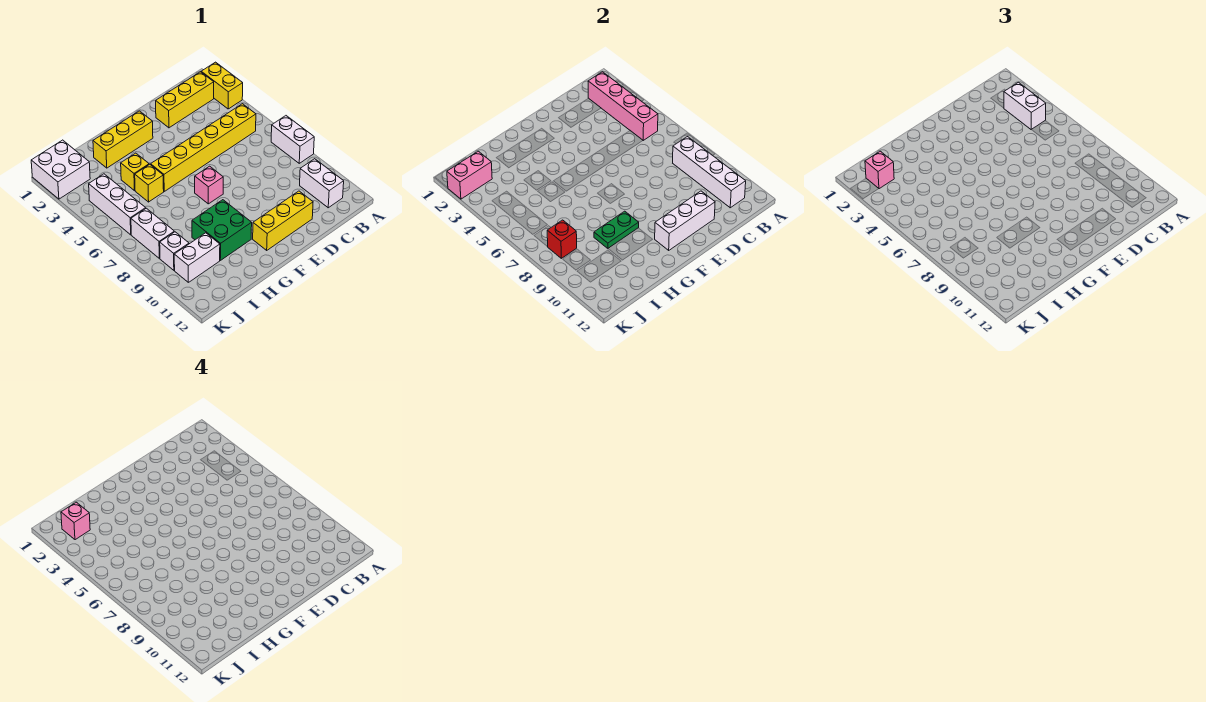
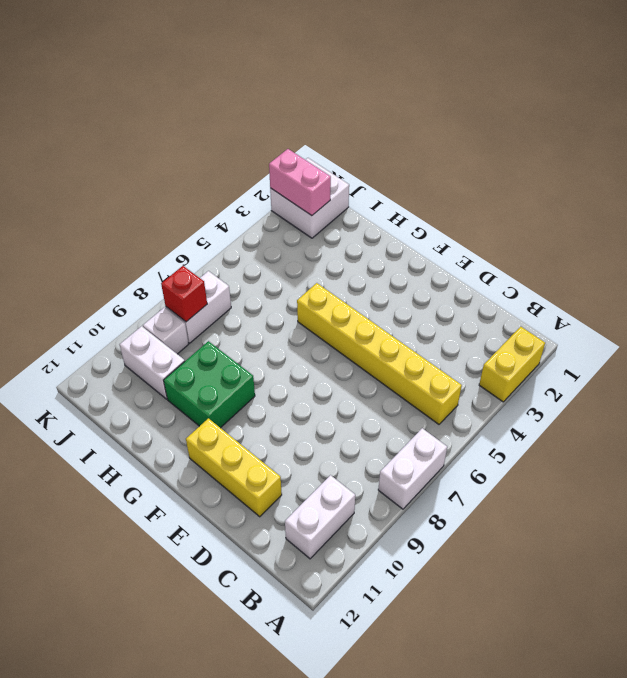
none -> yellow brick B2:D2 level 1
none -> yellow brick F2:H2 level 1
none -> pink brick F7 level 1

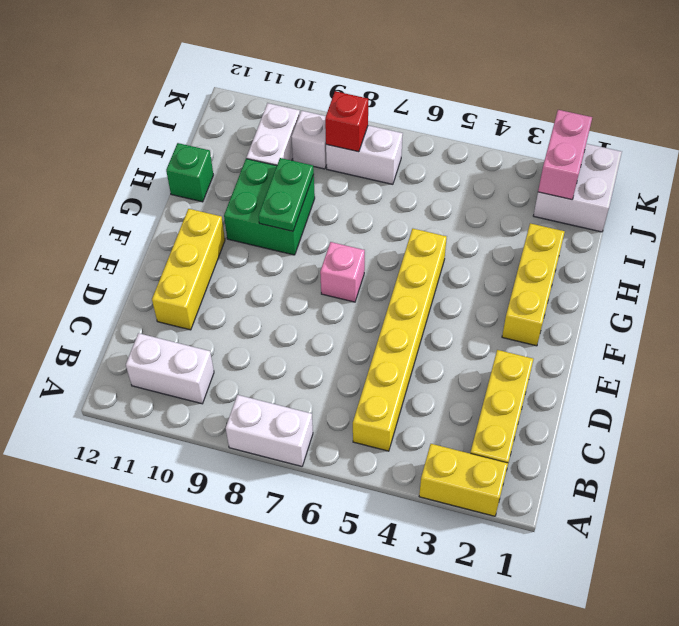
green brick H12 level 1 -> none
none -> yellow brick H4 level 1
none -> yellow brick H5 level 1
none -> white brick J4:J6 level 1

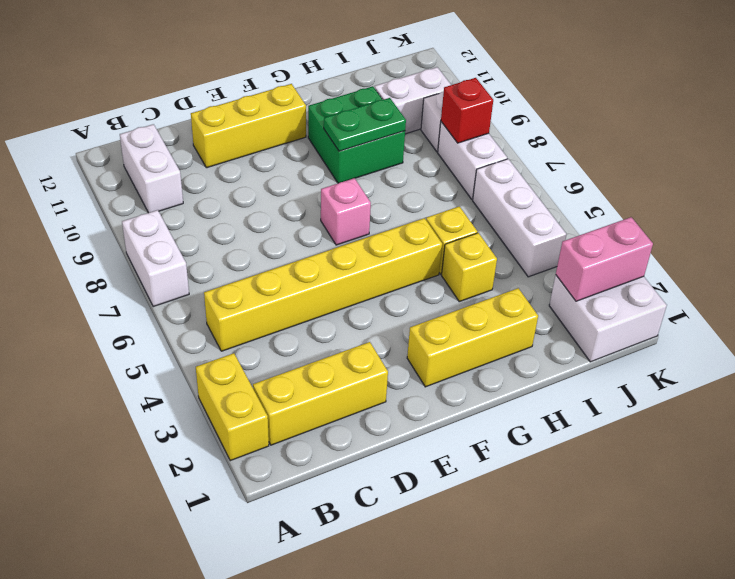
none -> pink brick B2:B5 level 2
none -> white brick B8:B11 level 2
none -> white brick D11:F11 level 2

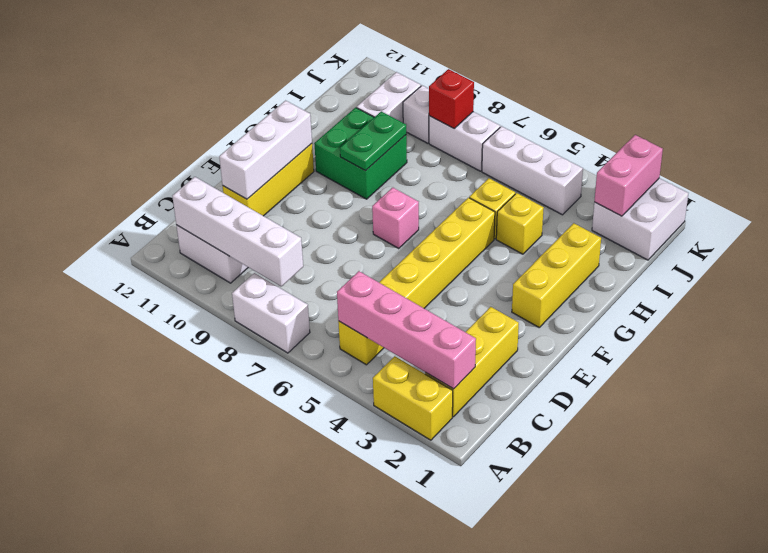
none -> white brick B3:B4 level 3
none -> pink brick J2 level 3
none -> pink brick J2 level 4

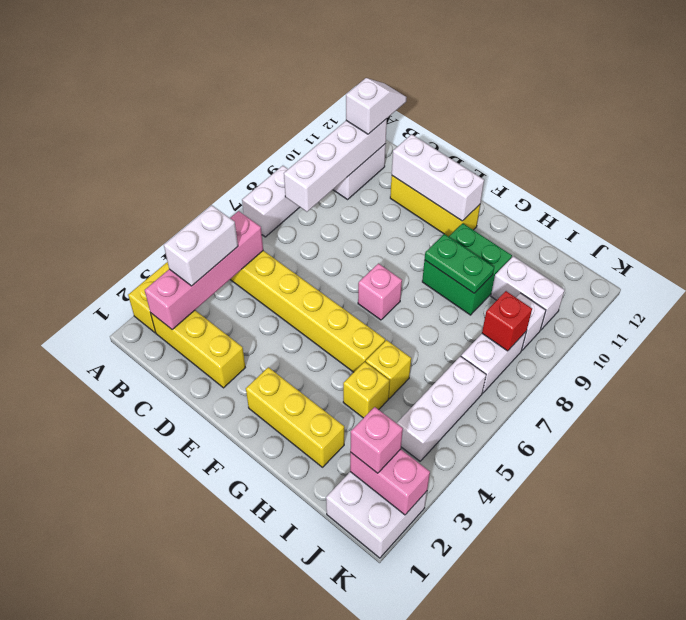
white slope B11:B12 level 3 top 11 -> none
none -> pink brick J2 level 4

